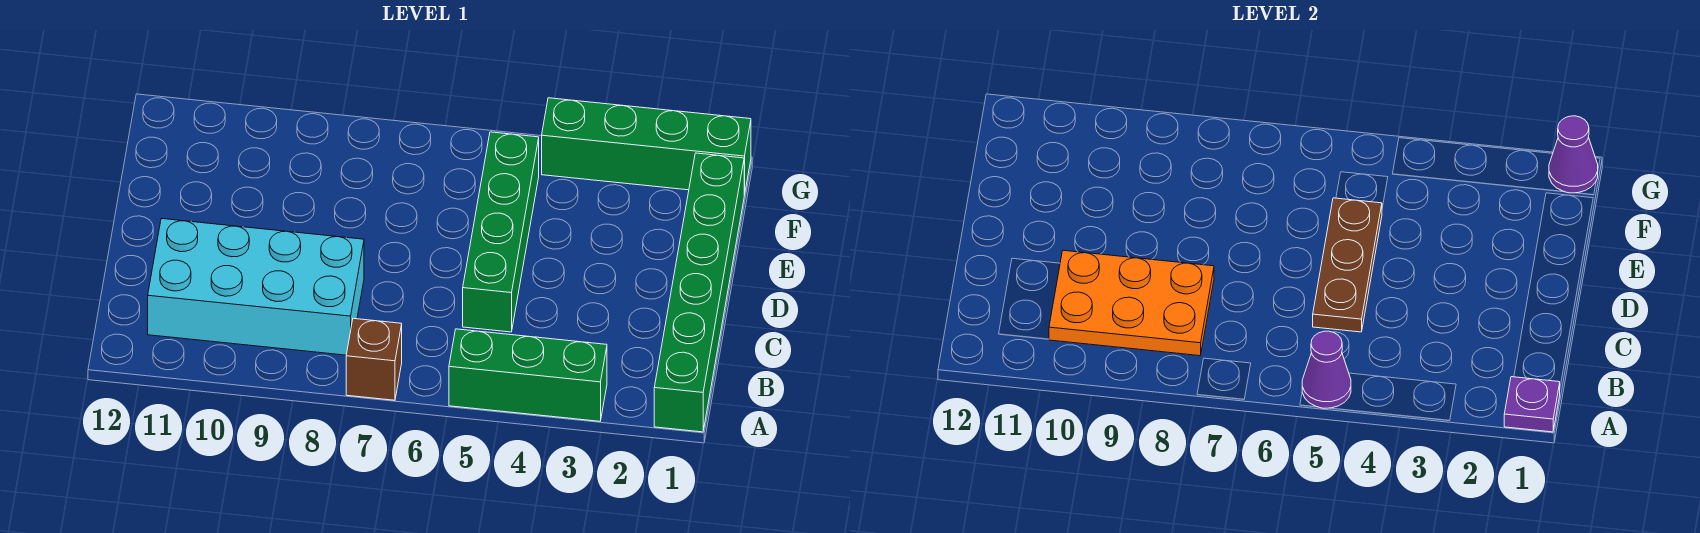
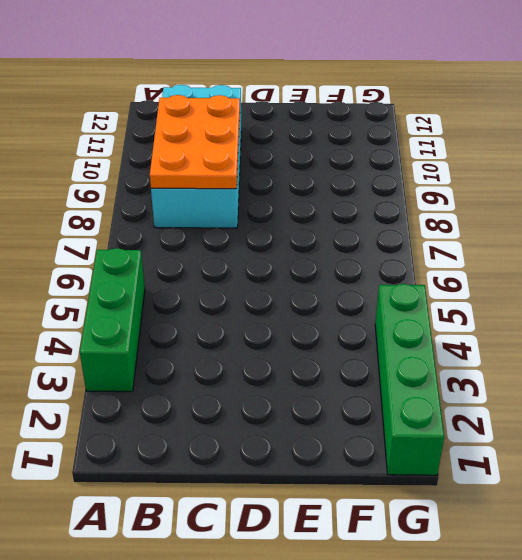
none -> green brick A1:F1 level 1
none -> brown brick A7 level 1

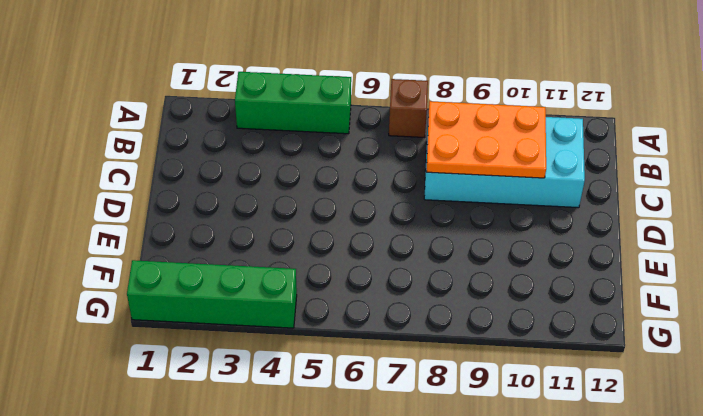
none -> green brick A1:F1 level 1
none -> green brick C5:F5 level 1

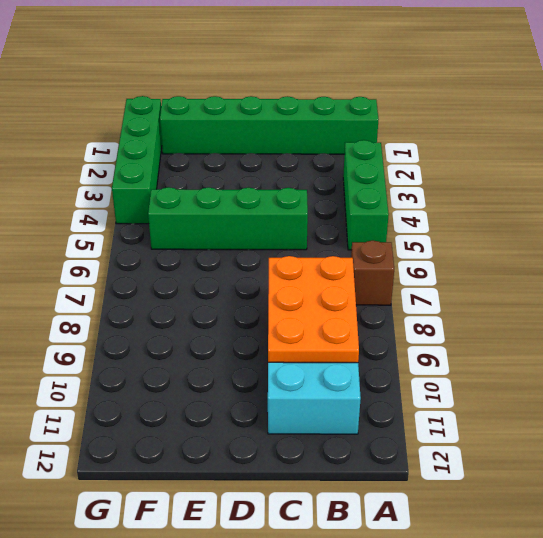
none -> purple plate A1 level 2
none -> purple cone A5 level 2

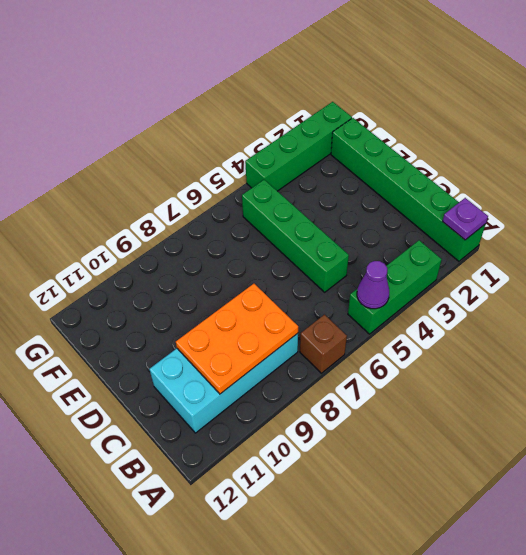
none -> brown plate C5:E5 level 2
none -> purple cone G1 level 2

